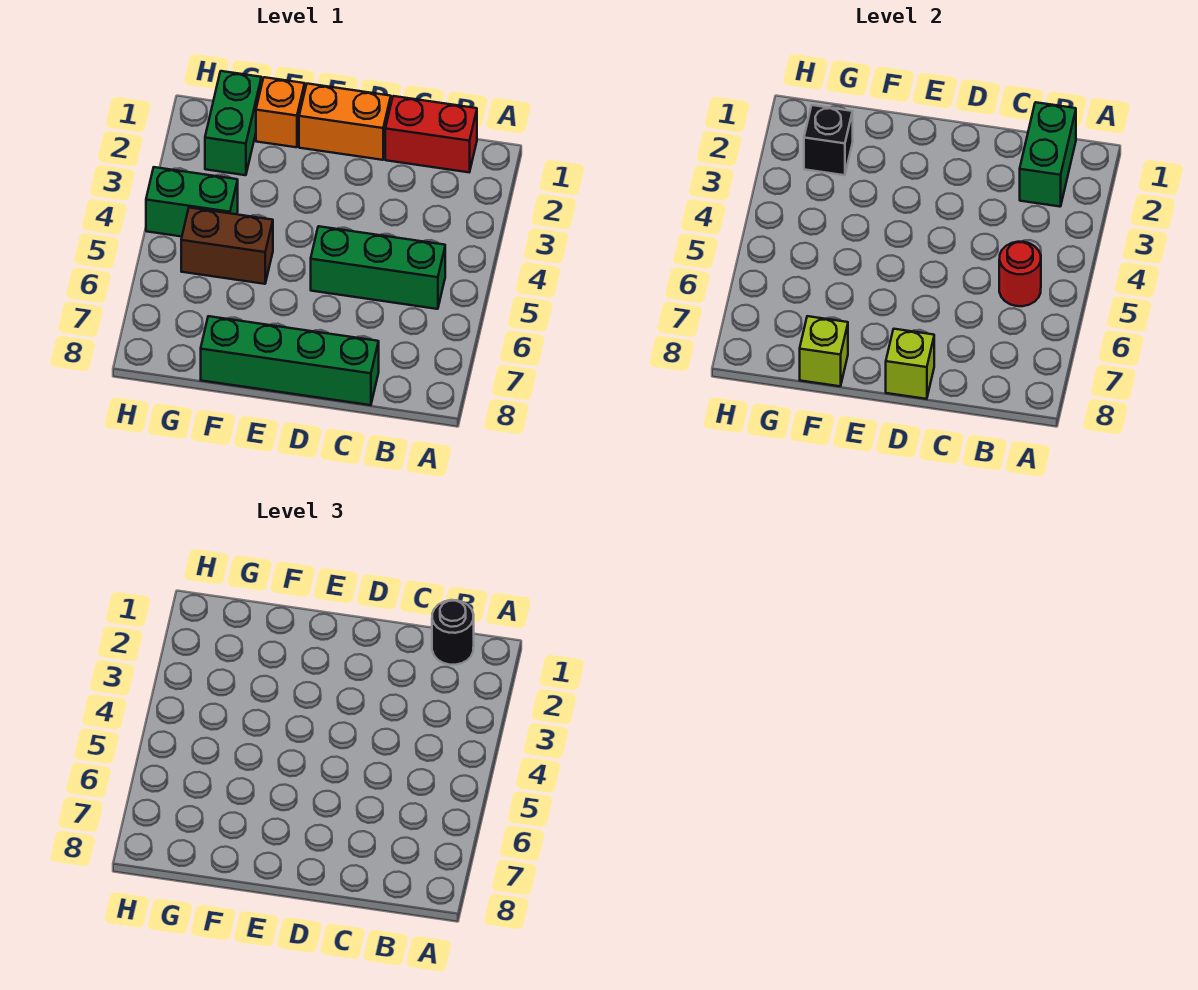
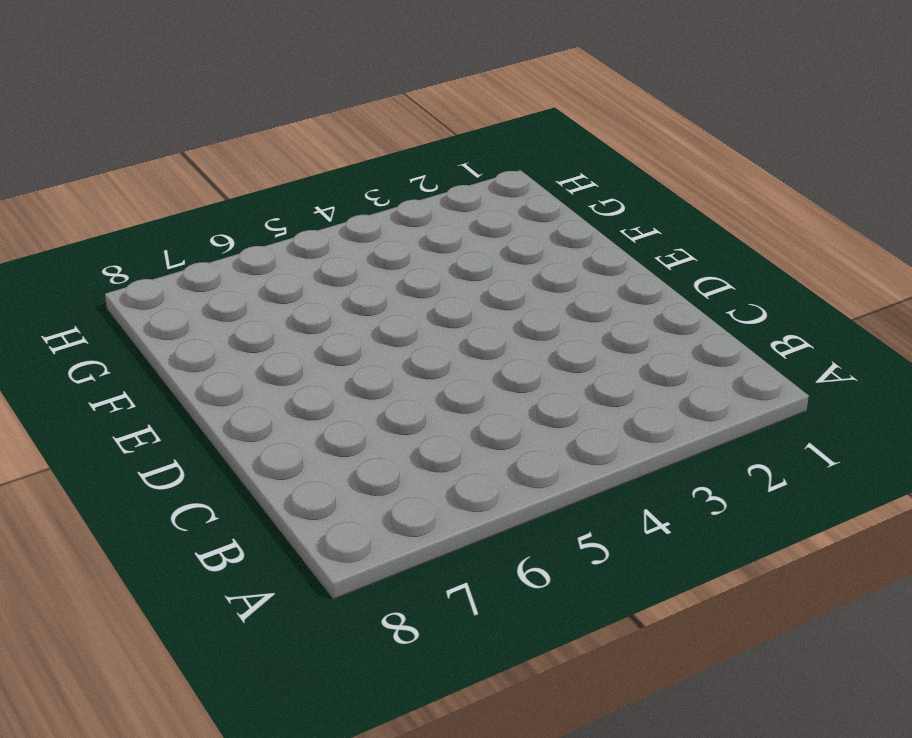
none -> red brick B1:C1 level 1
none -> green brick B5:D5 level 1
none -> green brick C8:F8 level 1

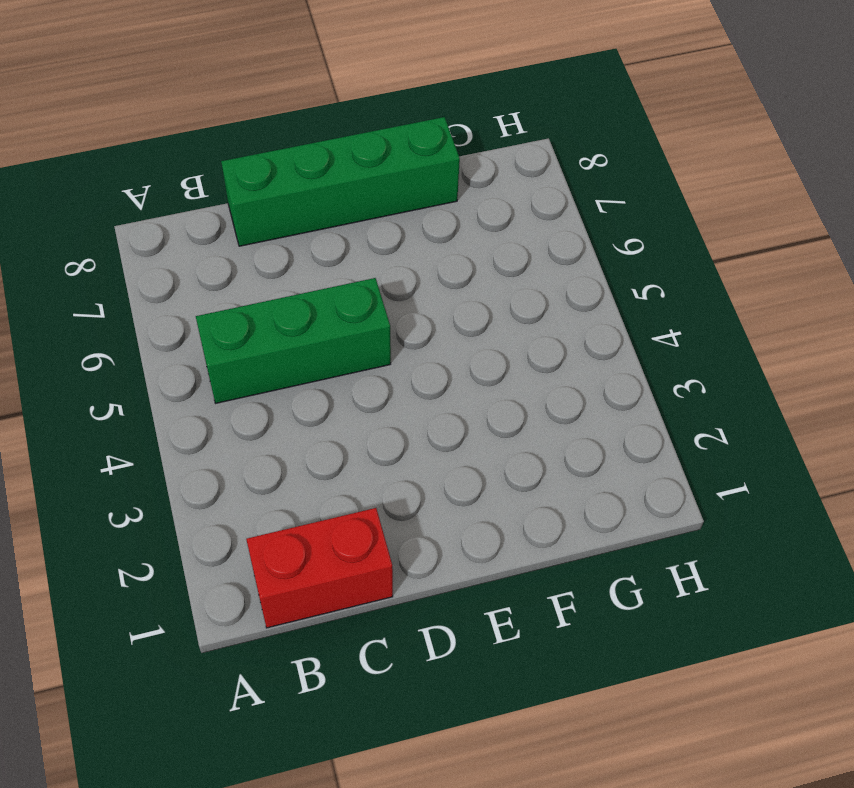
none -> orange brick D1:E1 level 1
none -> orange brick F1 level 1
none -> brown brick F5:G5 level 1

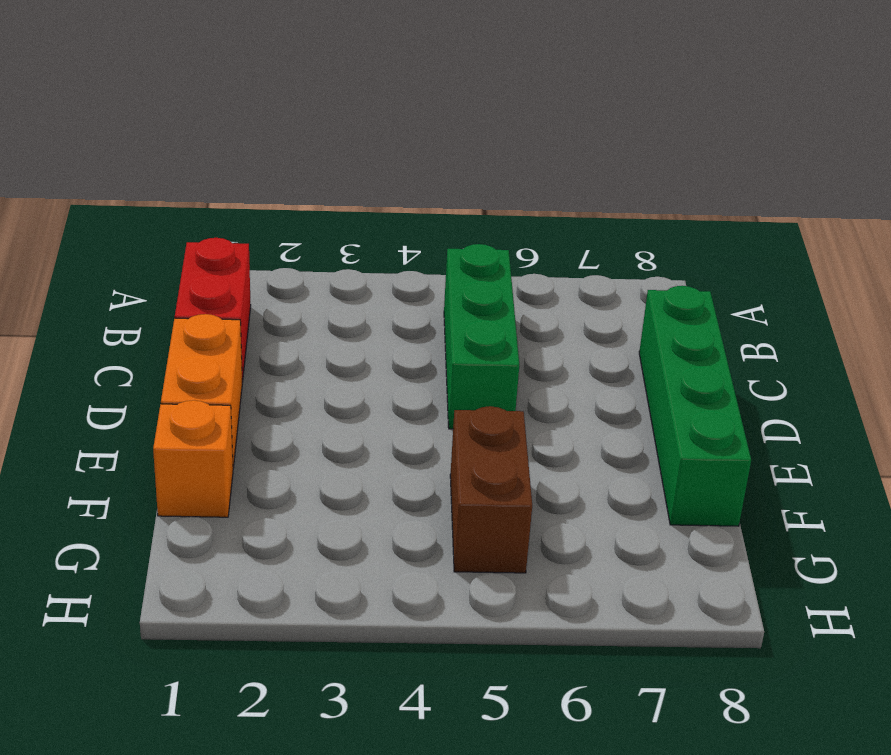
none -> green brick G1:G2 level 1
none -> green brick G4:H4 level 1
none -> green brick B1:B2 level 2

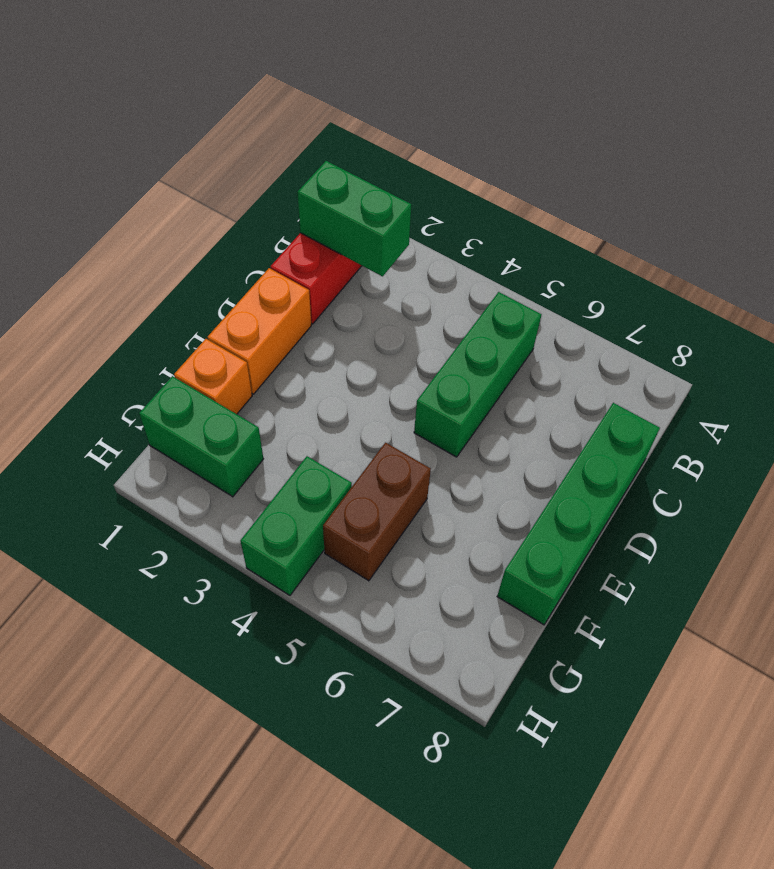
none -> red round brick B5 level 2
none -> lime brick D8 level 2
none -> lime brick F8 level 2

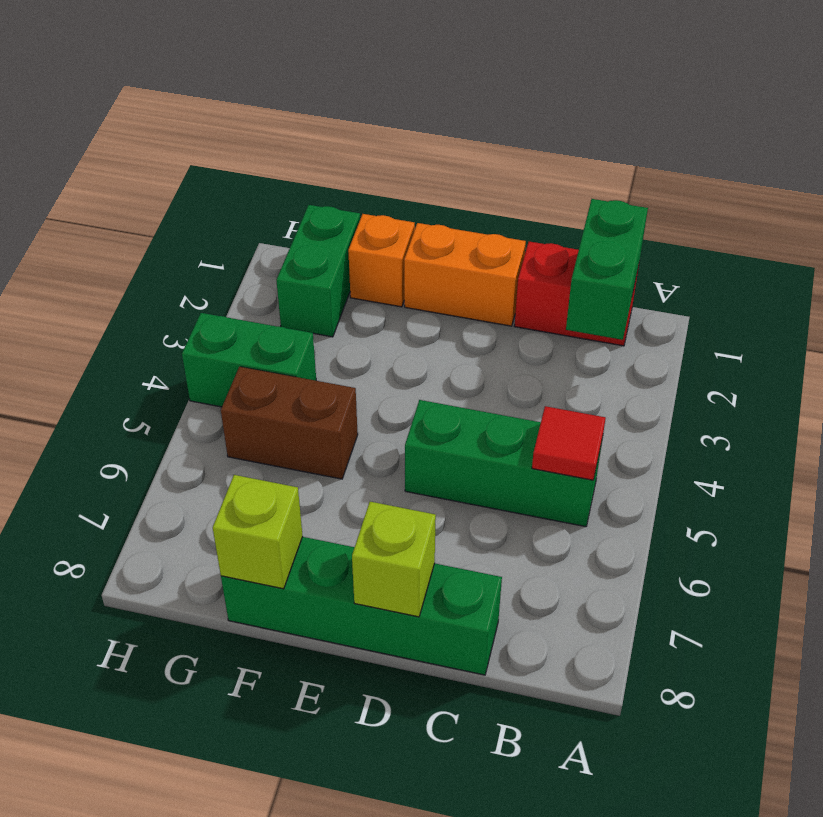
red tile B5 level 2 -> red round brick B5 level 2
none -> black brick G2 level 2
none -> black round brick B1 level 3

